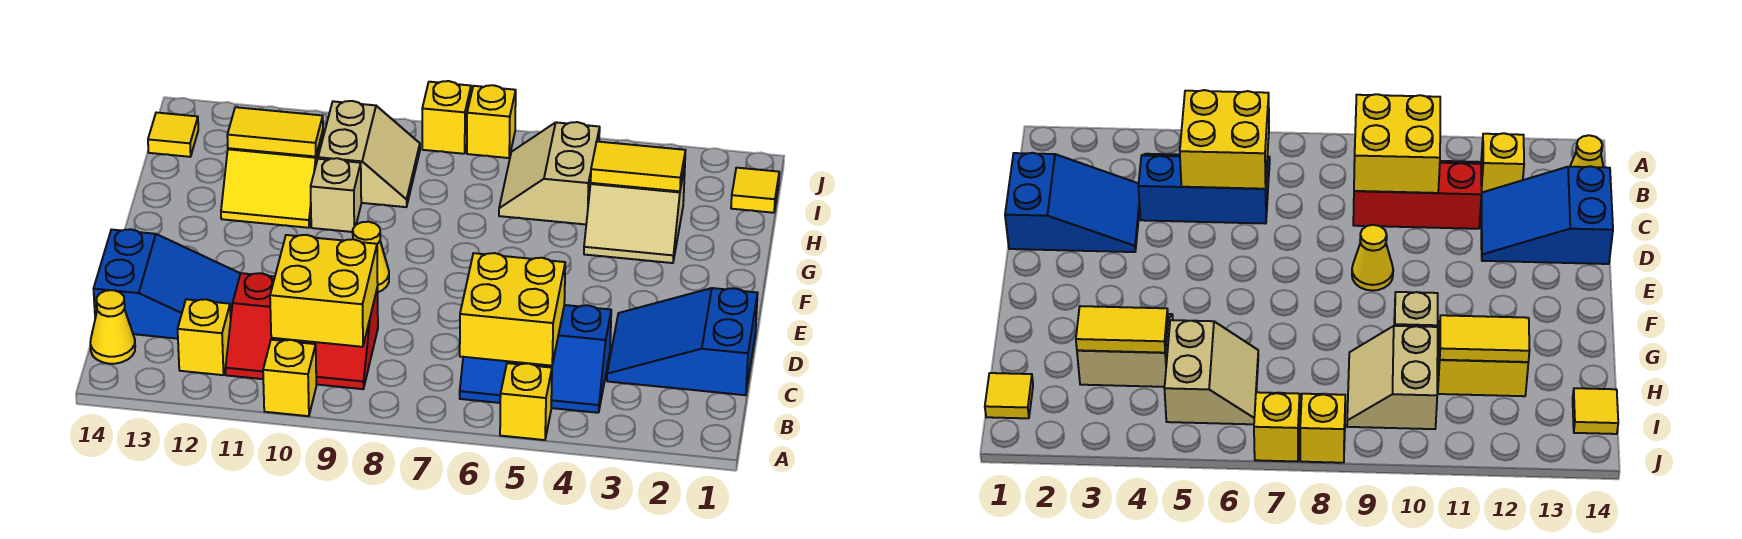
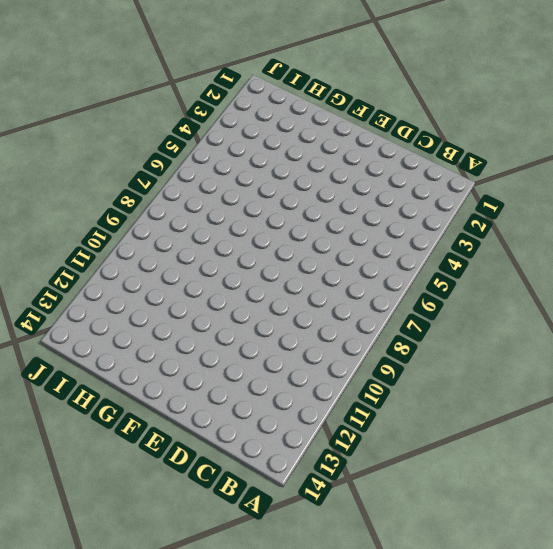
none -> yellow brick A5 level 1
none -> yellow brick A10 level 1
none -> blue slope B4:C6 level 1 top C

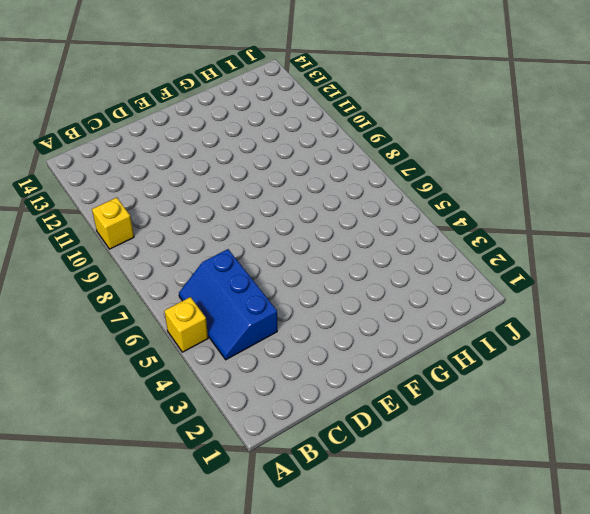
none -> red slope B9:C11 level 1 top C
none -> yellow brick B12 level 1
none -> yellow cone B14 level 1

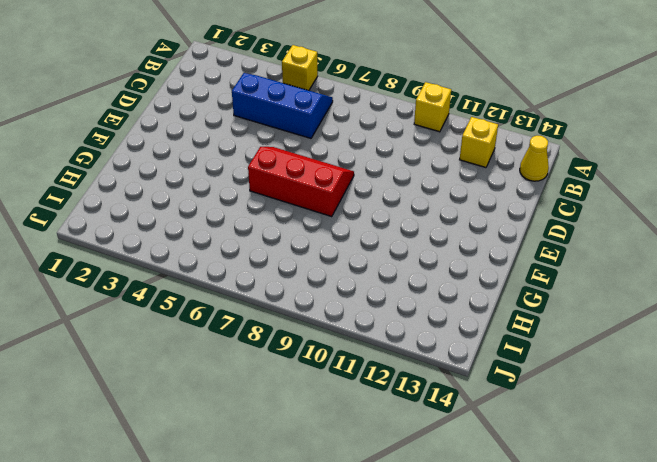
red slope E6:F8 level 1 top F -> red slope B9:C11 level 1 top C
none -> blue slope C1:D3 level 1 top 1
none -> blue slope C12:D14 level 1 top 14
none -> yellow cone E9 level 1

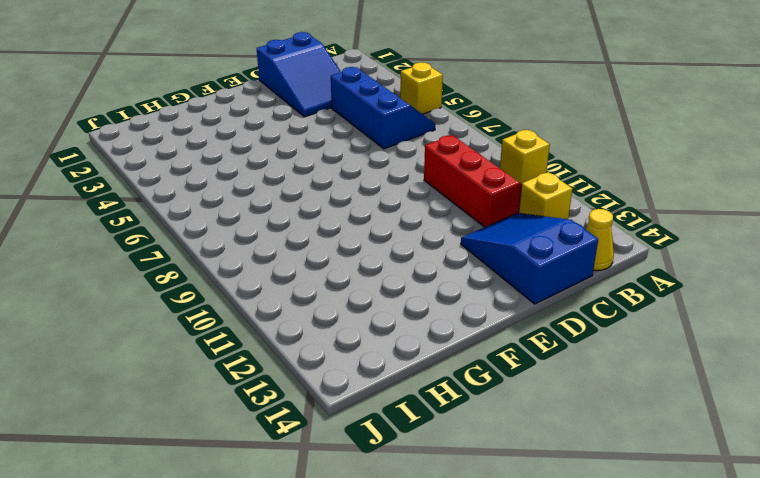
none -> yellow cone E9 level 1
none -> tan slope G3:H4 level 1 top H
none -> tan brick G10 level 1

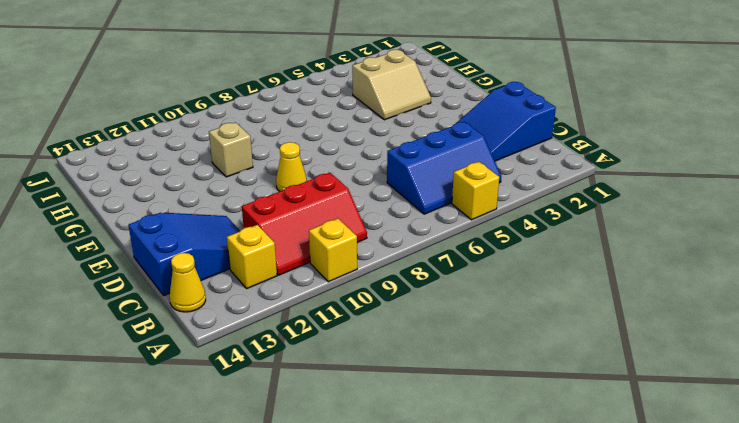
none -> yellow slope G11:H12 level 1 top H
none -> tan slope H5:I6 level 1 top 5
none -> tan slope H9:I10 level 1 top 10

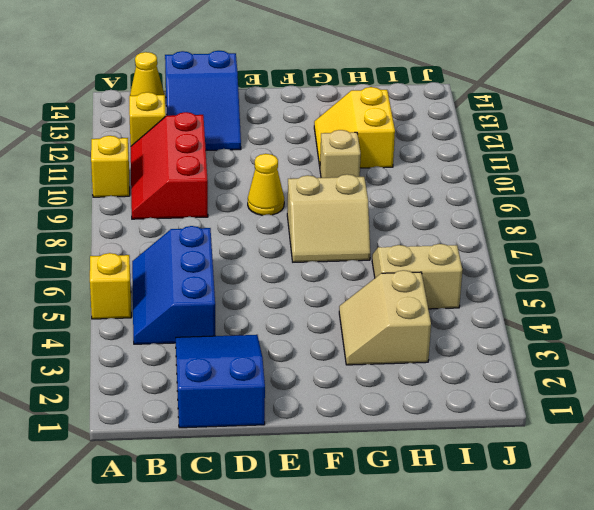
tan slope F7:G8 level 1 top 8 -> tan slope H9:I10 level 1 top 10
none -> yellow tile I1 level 1
none -> yellow tile I14 level 1
none -> yellow brick J7 level 1

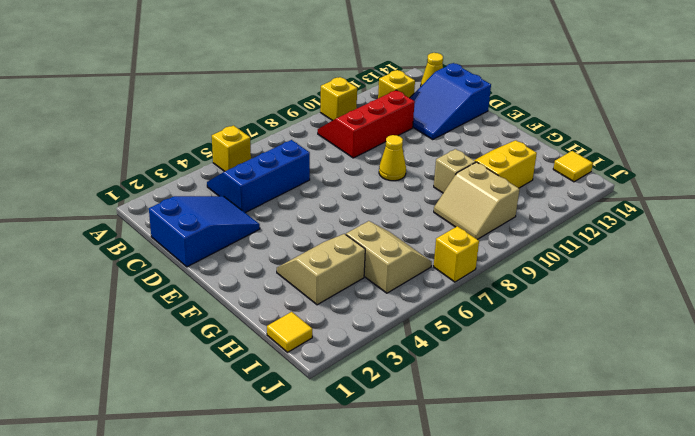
none -> yellow brick J8 level 1
none -> yellow brick B5:C6 level 2
none -> yellow brick B9:C10 level 2

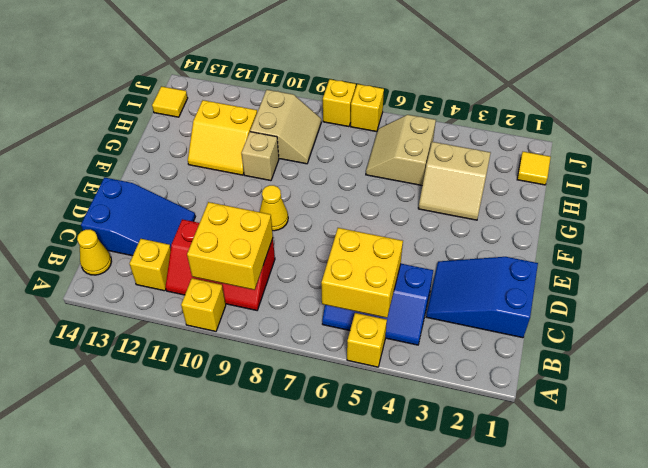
none -> yellow tile H3:H4 level 2
none -> yellow tile H11:H12 level 2

